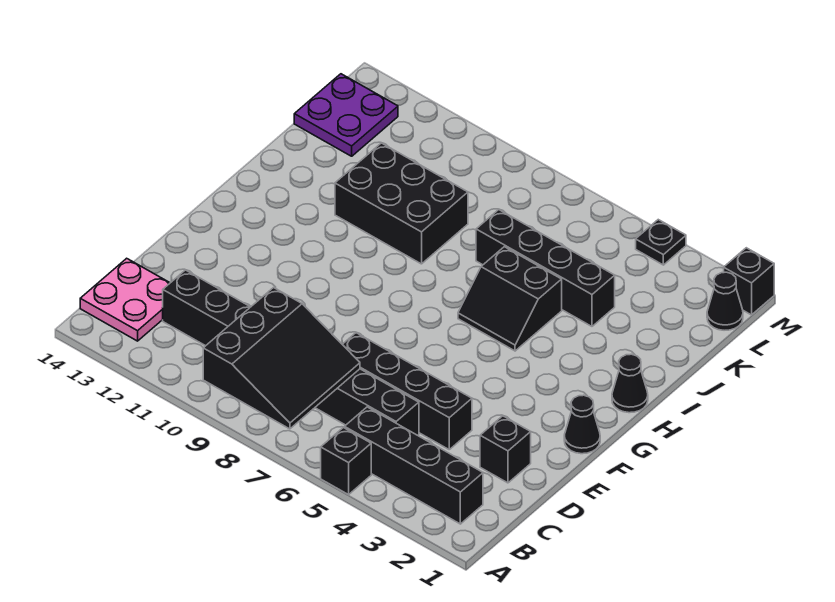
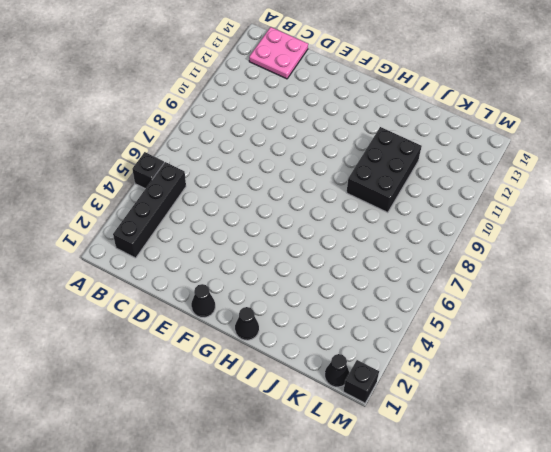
none -> black brick C5:C12 level 1
none -> black brick D2 level 1
none -> black brick D4:D7 level 1

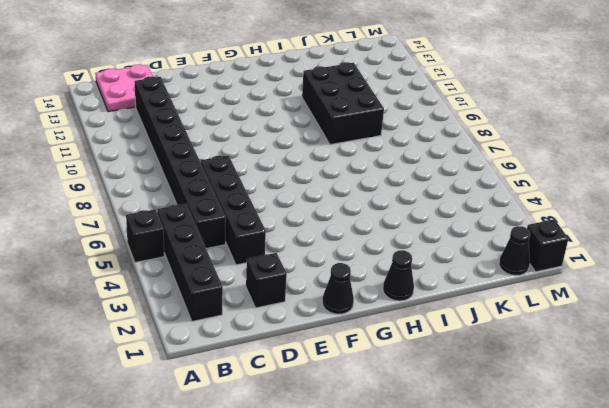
none -> black slope H5:I6 level 1 top I
none -> black brick J4:J7 level 1
none -> purple plate K13:L14 level 1

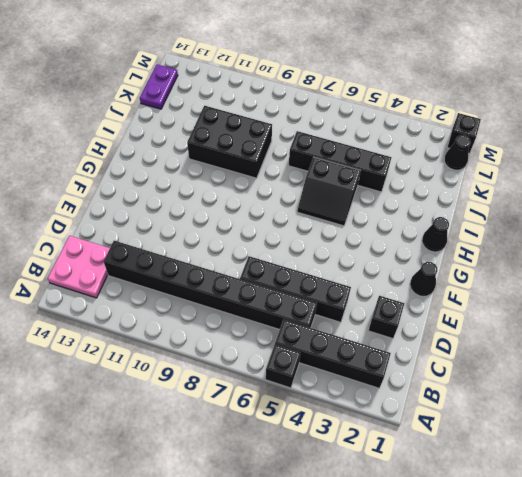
purple plate K14:L14 level 1 -> purple plate K13:L14 level 1
none -> black plate M4 level 1
none -> black slope A7:C9 level 2 top 9

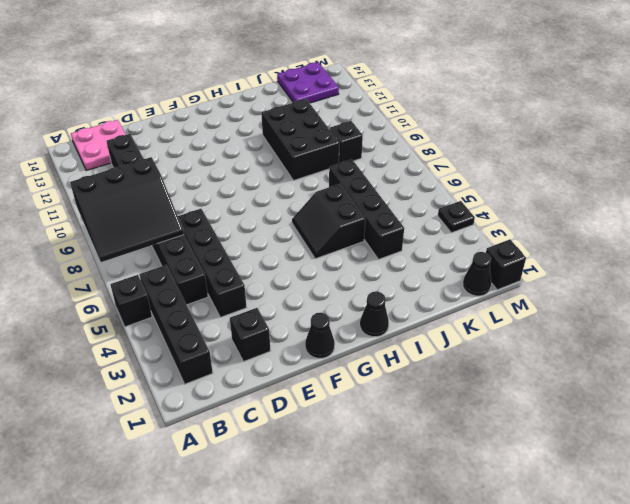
black brick K9 level 1 -> none

